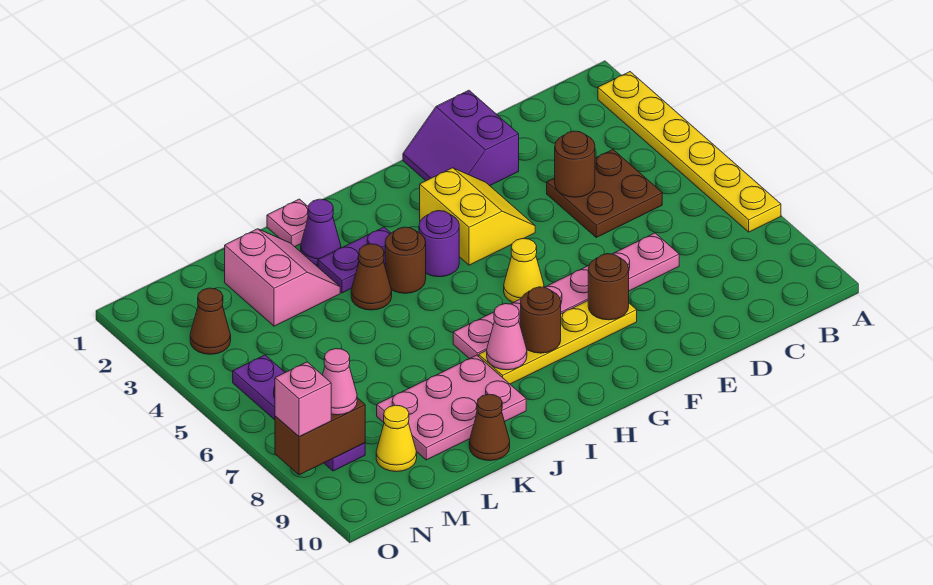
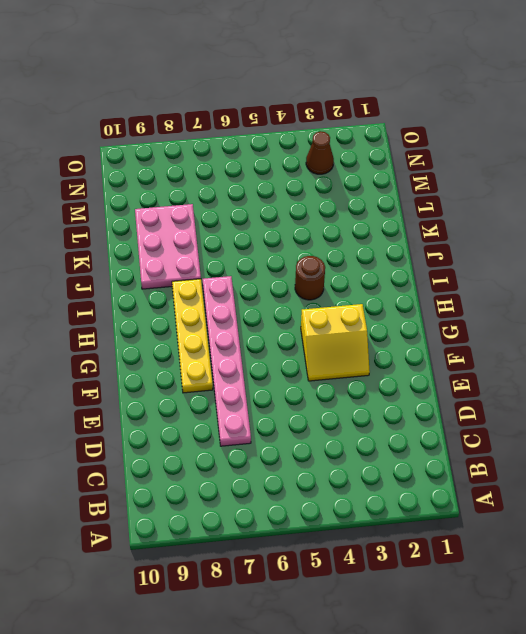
none -> yellow plate A2:A7 level 1
none -> brown plate C4:D5 level 1
none -> purple slope E1:F2 level 1 top E

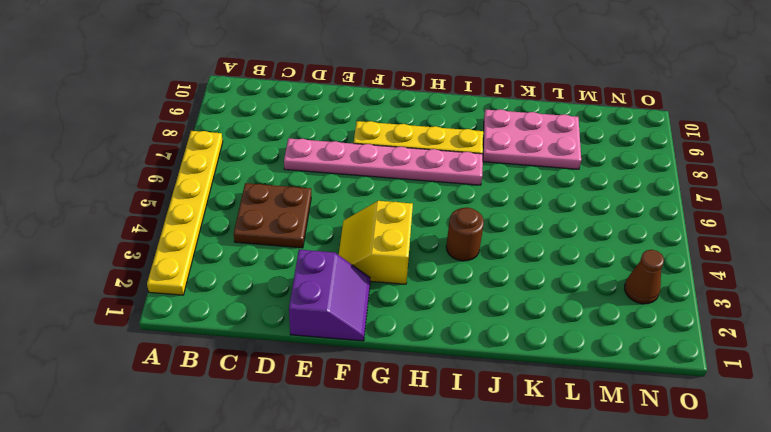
none -> yellow cone G6 level 1
none -> purple round brick H4 level 1
none -> purple plate I3:J3 level 1

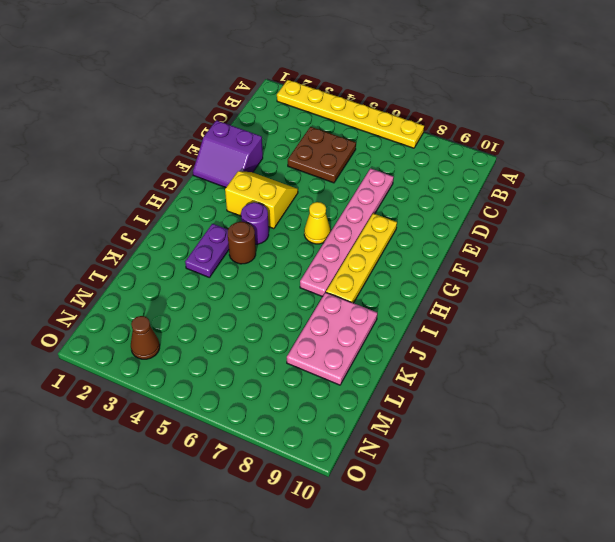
none -> pink plate J1 level 1
none -> purple cone J2 level 1
none -> brown cone J4 level 1

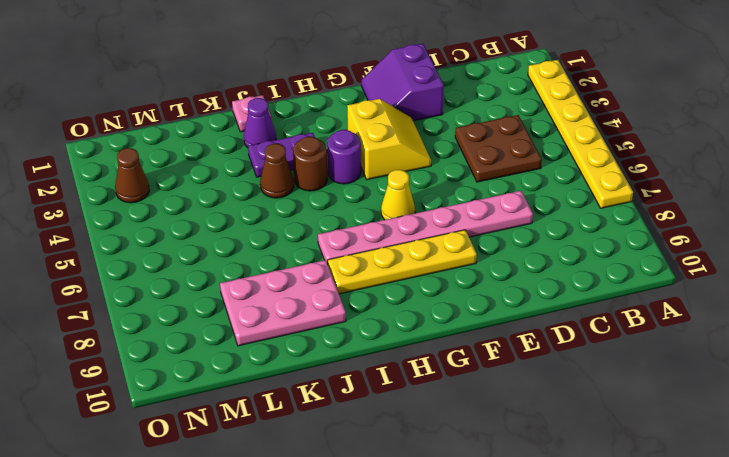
none -> pink slope K2:L3 level 1 top L
none -> brown cone K10 level 1
none -> yellow cone M9 level 1

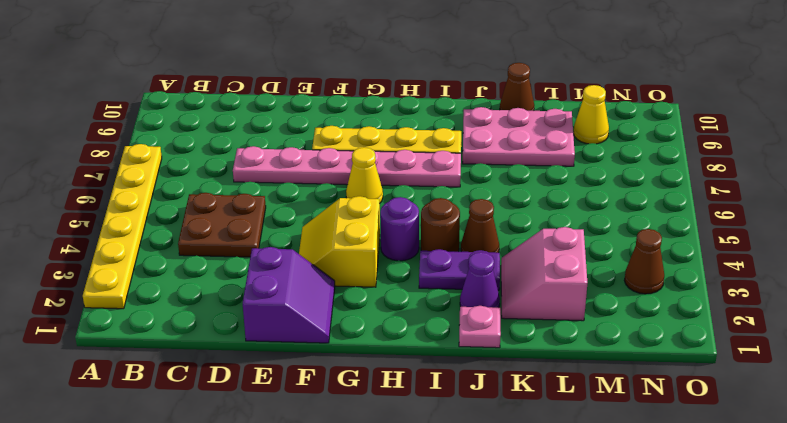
none -> purple plate N5:N8 level 1
none -> brown round brick D4 level 2
none -> brown round brick F8 level 2

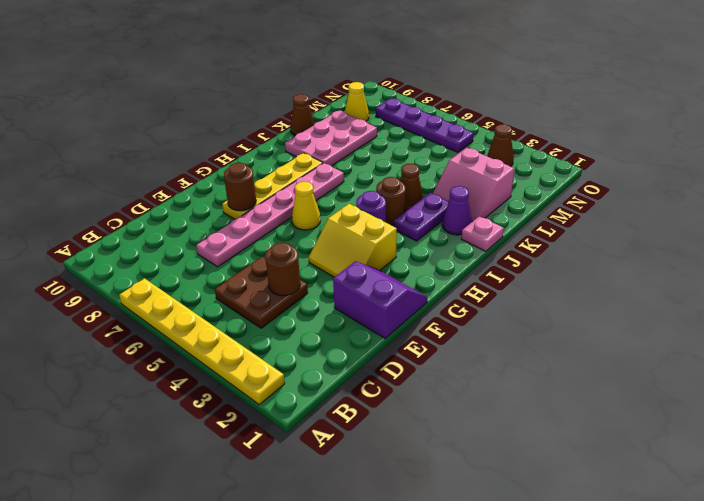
none -> brown round brick H8 level 2
none -> pink cone I8 level 2
none -> brown brick N8:O8 level 2

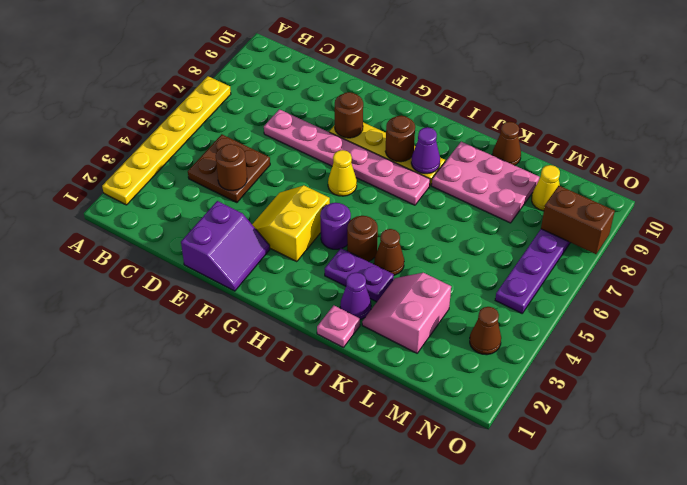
purple cone I8 level 2 -> pink cone I8 level 2
none -> pink cone N8 level 3
none -> pink brick O8 level 3

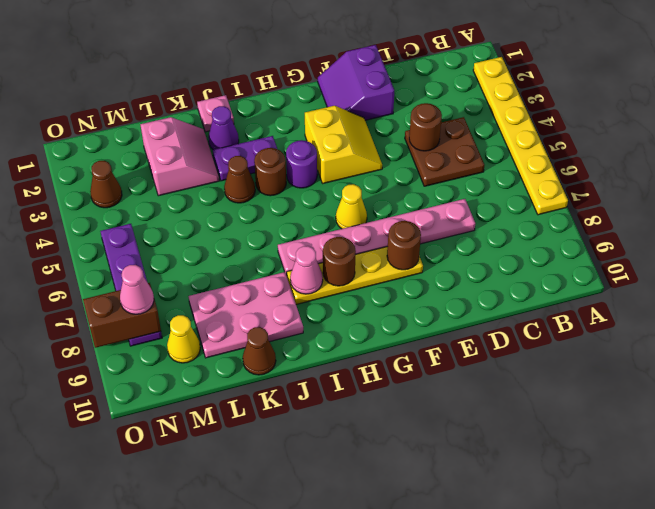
none -> pink brick O8 level 3

